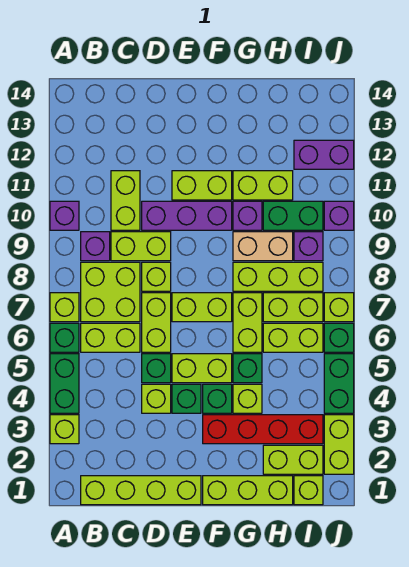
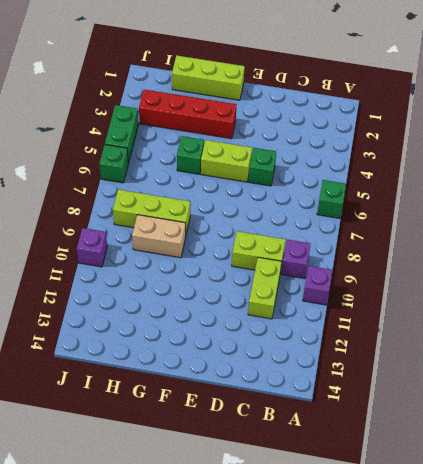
none -> lime brick A3 level 1
none -> green brick A4:A5 level 1
none -> lime brick A7 level 1
none -> lime brick B1:E1 level 1

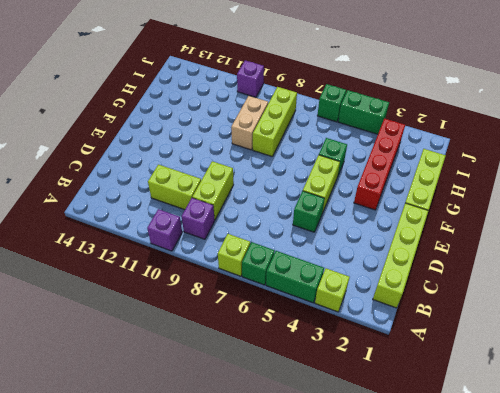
none -> lime brick B6:C6 level 1
none -> lime brick B7:C8 level 1
none -> lime brick D4 level 1
none -> lime brick D6:D7 level 1

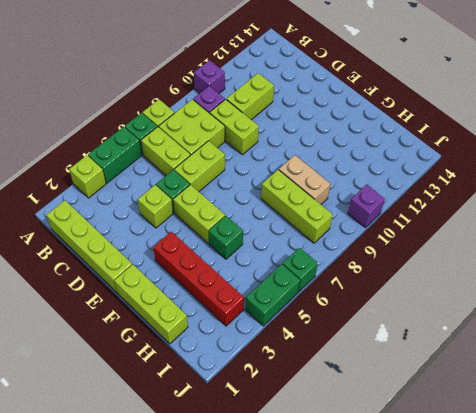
none -> lime brick D8 level 1
none -> purple brick D10:F10 level 1
none -> green brick E4 level 1
none -> lime brick E7:F7 level 1

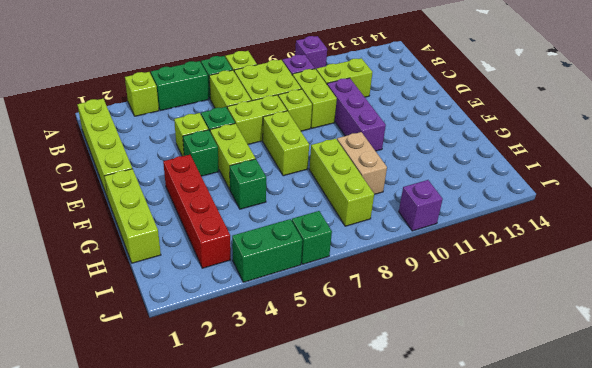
none -> lime brick E11:F11 level 1
none -> green brick F4 level 1
none -> lime brick G4 level 1
none -> lime brick G6:G7 level 1

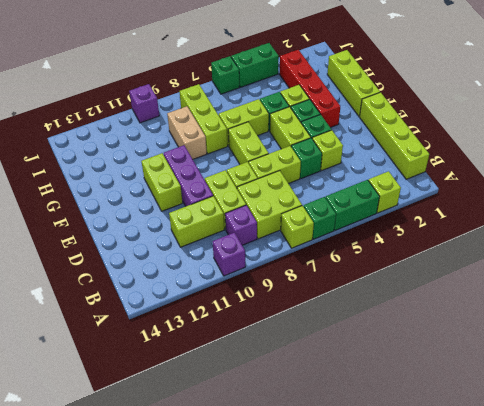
none -> lime brick B6:C6 level 1
none -> purple brick G10 level 1
none -> lime brick G11:H11 level 1
none -> lime brick H2:I2 level 1

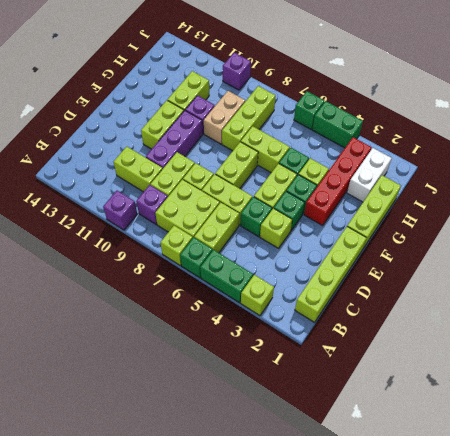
white brick H2:I2 level 1 -> lime brick H2:I2 level 1
none -> lime brick H6:I6 level 1
none -> lime brick H7:I7 level 1
none -> green brick H10:I10 level 1
none -> lime brick I1 level 1

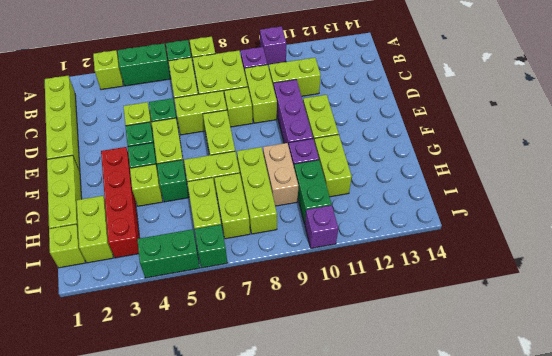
none -> purple brick I9 level 1
none -> purple brick I12:J12 level 1
none -> lime brick J2:J3 level 1
none -> lime brick J7 level 1

